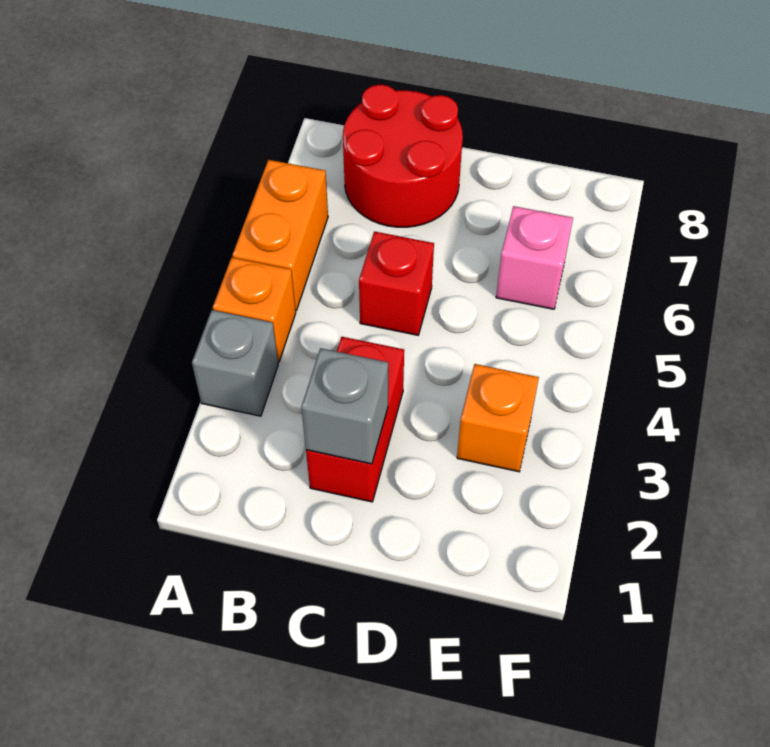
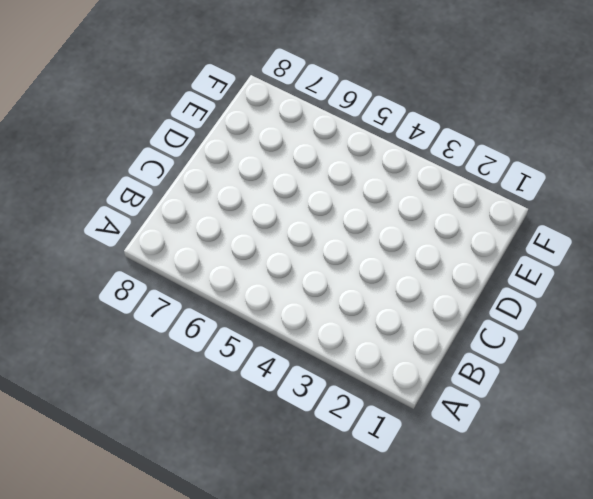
none -> grey brick A3 level 1
none -> orange brick A4 level 1

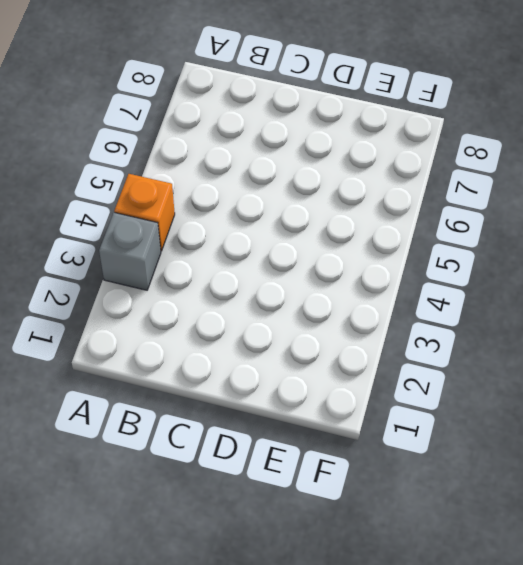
none -> orange brick A5:A6 level 1
none -> red round brick B7:C8 level 1

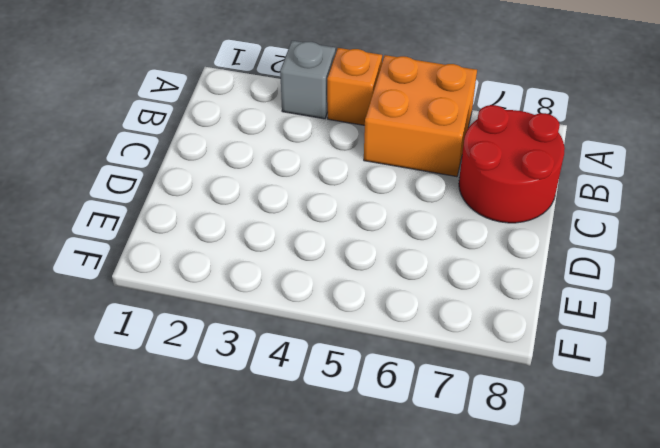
orange brick A5:B6 level 1 -> orange brick A5:A6 level 1
none -> red brick C2:C3 level 1
none -> red brick C5 level 1

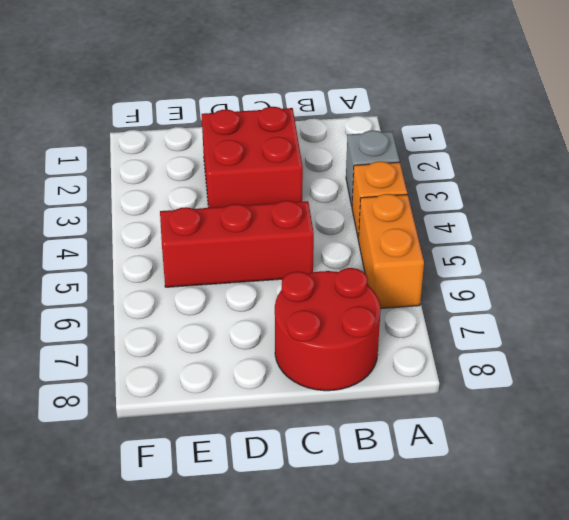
red brick C2:D3 level 1 -> red brick C2:C3 level 1
red brick C5:E5 level 1 -> red brick C5 level 1
none -> orange brick E3 level 1
none -> pink brick E6 level 1

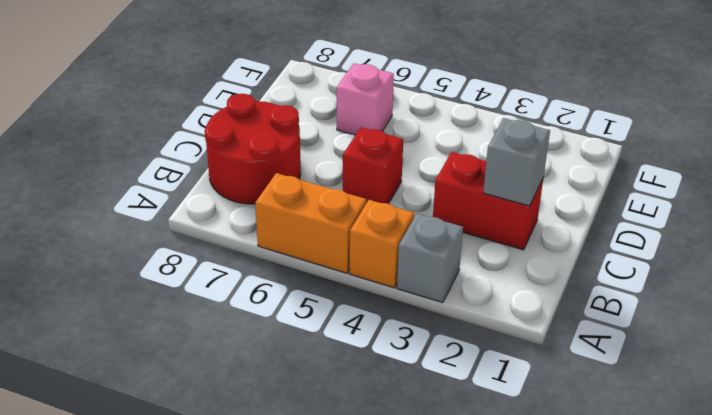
none -> orange brick E3 level 1

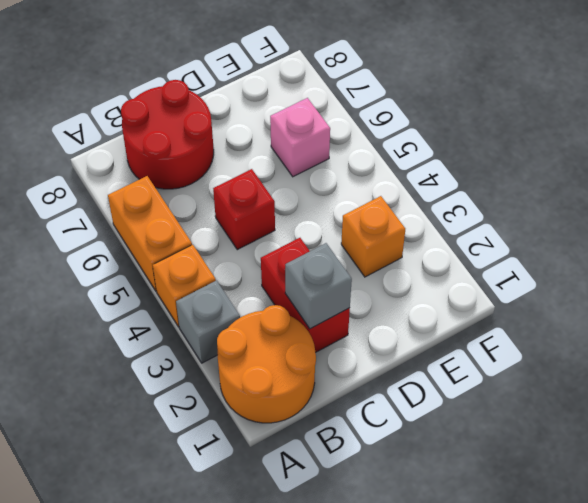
orange round brick A1:B2 level 1 -> none

